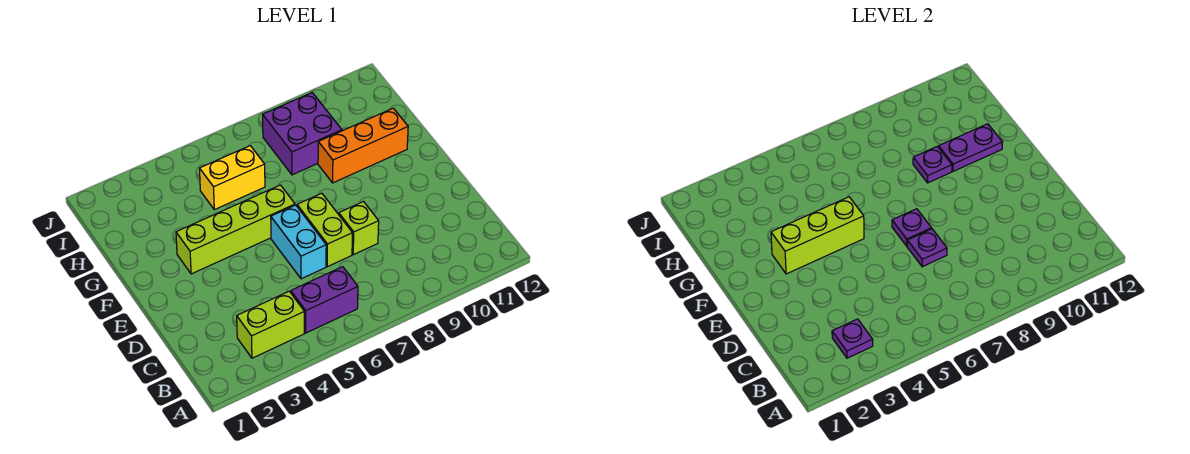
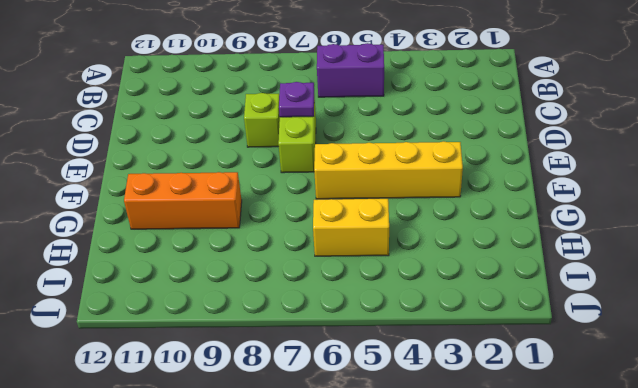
yellow brick F3:F6 level 1 -> lime brick F3:F6 level 1
none -> lime brick B3:B4 level 1
none -> cyan brick D6:E6 level 1
none -> purple brick H8:I9 level 1

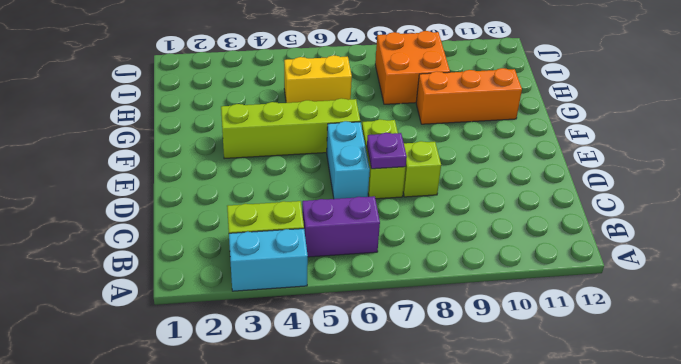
cyan brick A3:A4 level 1 -> none
orange brick H8:I9 level 1 -> purple brick H8:I9 level 1
none -> purple plate B3 level 2
none -> purple plate E7 level 2
none -> lime brick F3:F5 level 2

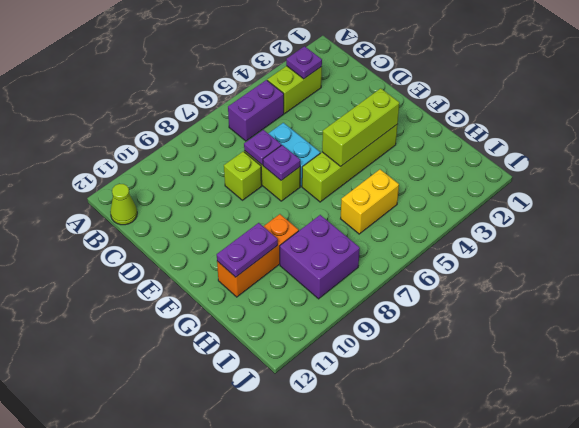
lime cone B12 level 1 -> none
none -> purple plate G9 level 2

